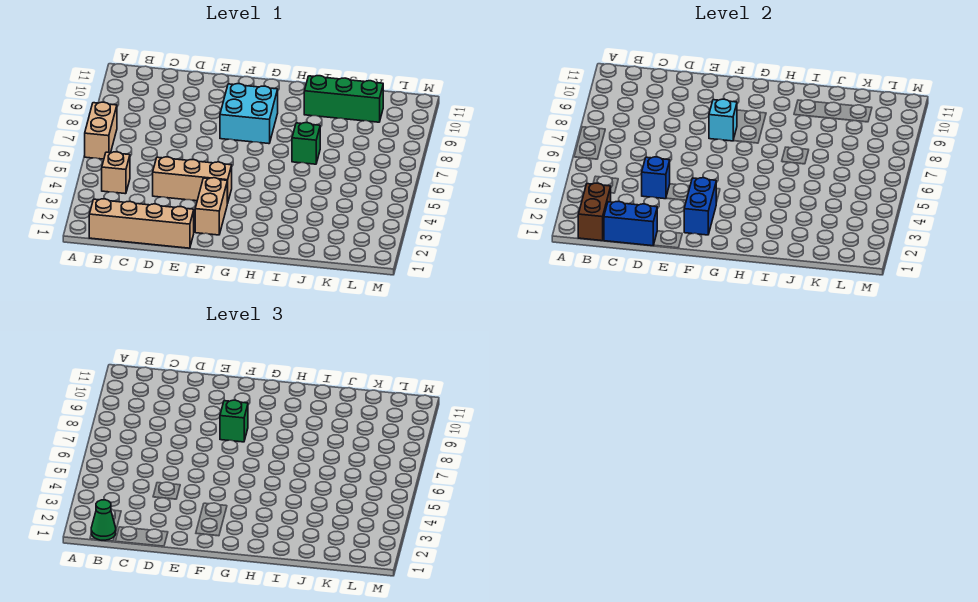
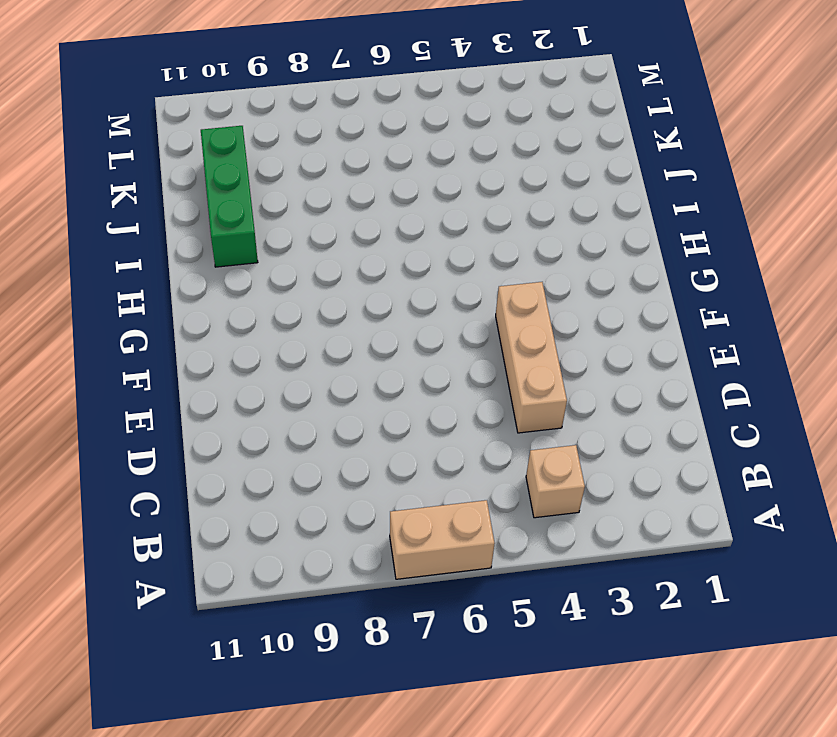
none -> tan brick B1:E1 level 1
none -> tan brick F2:F3 level 1
none -> cyan brick F8:G9 level 1

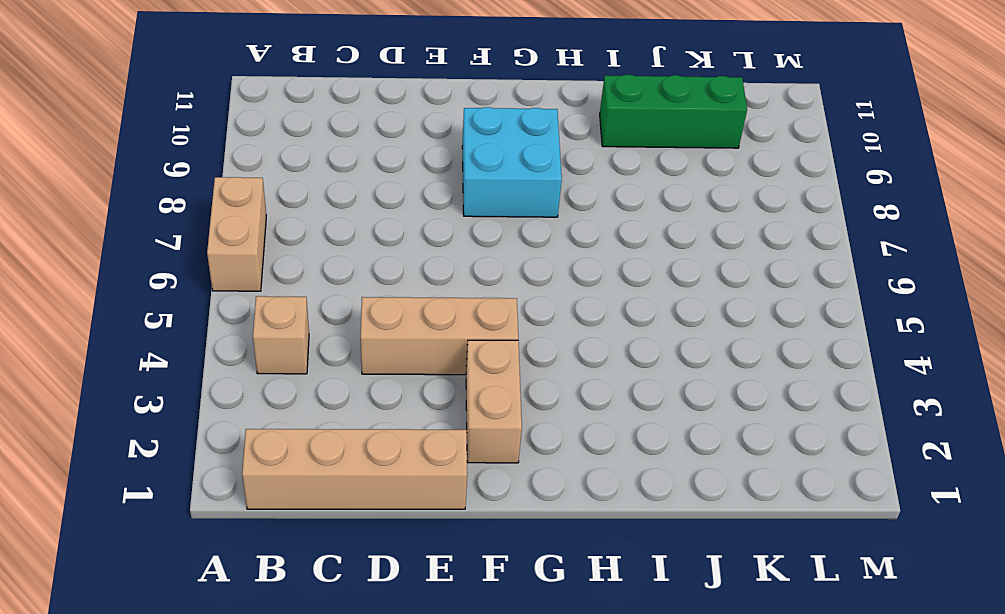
none -> green brick I7 level 1
none -> brown brick B1:B2 level 2
none -> blue brick C1:D1 level 2

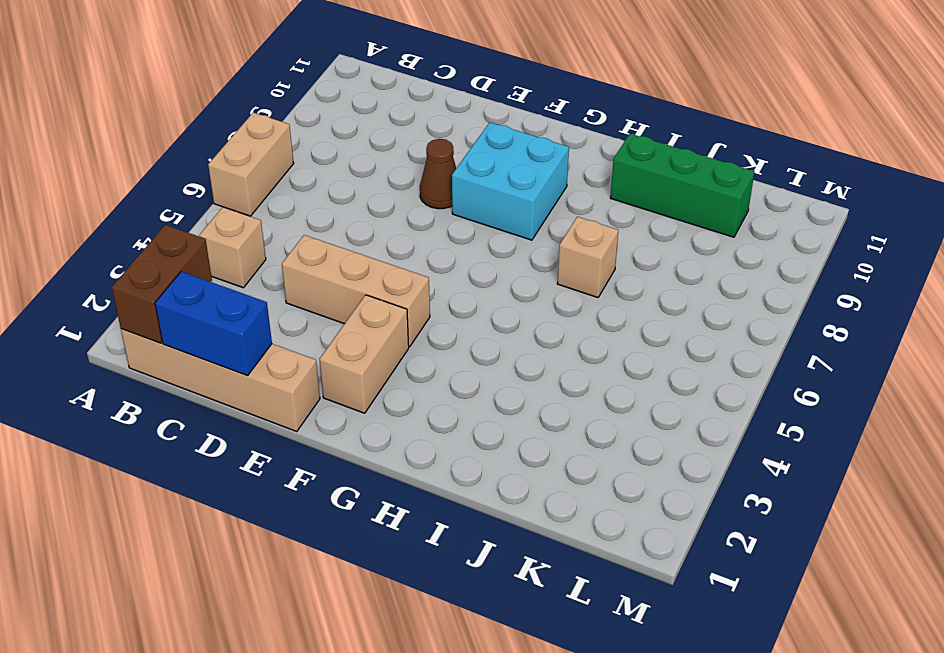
brown cone E8 level 1 -> none
tan brick I7 level 1 -> green brick I7 level 1
none -> blue brick D4 level 2
none -> blue brick F2:F3 level 2
none -> cyan brick F8 level 2

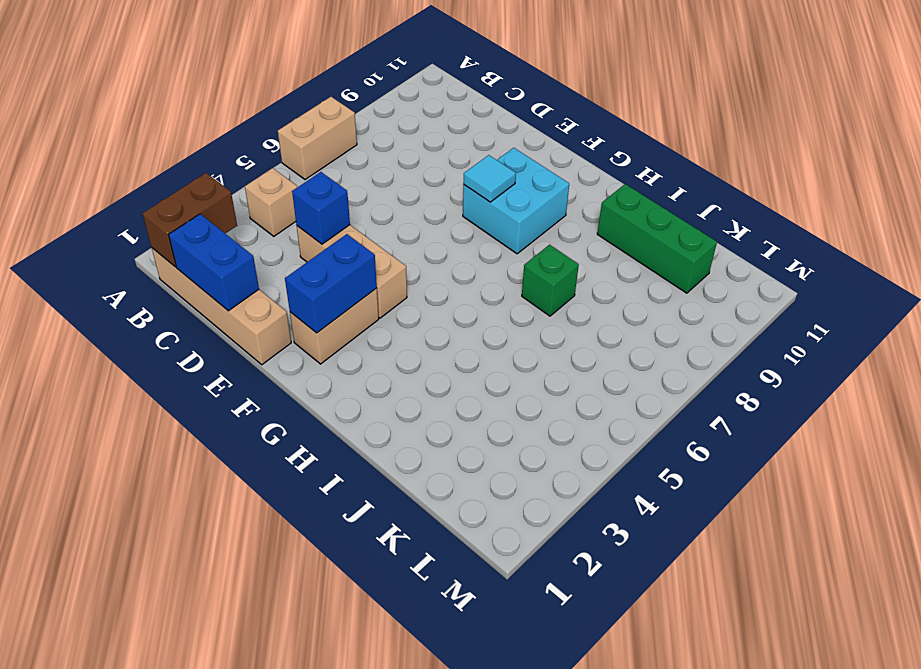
cyan tile F8 level 2 -> cyan brick F8 level 2
none -> green cone B1 level 3
none -> green brick F8 level 3

